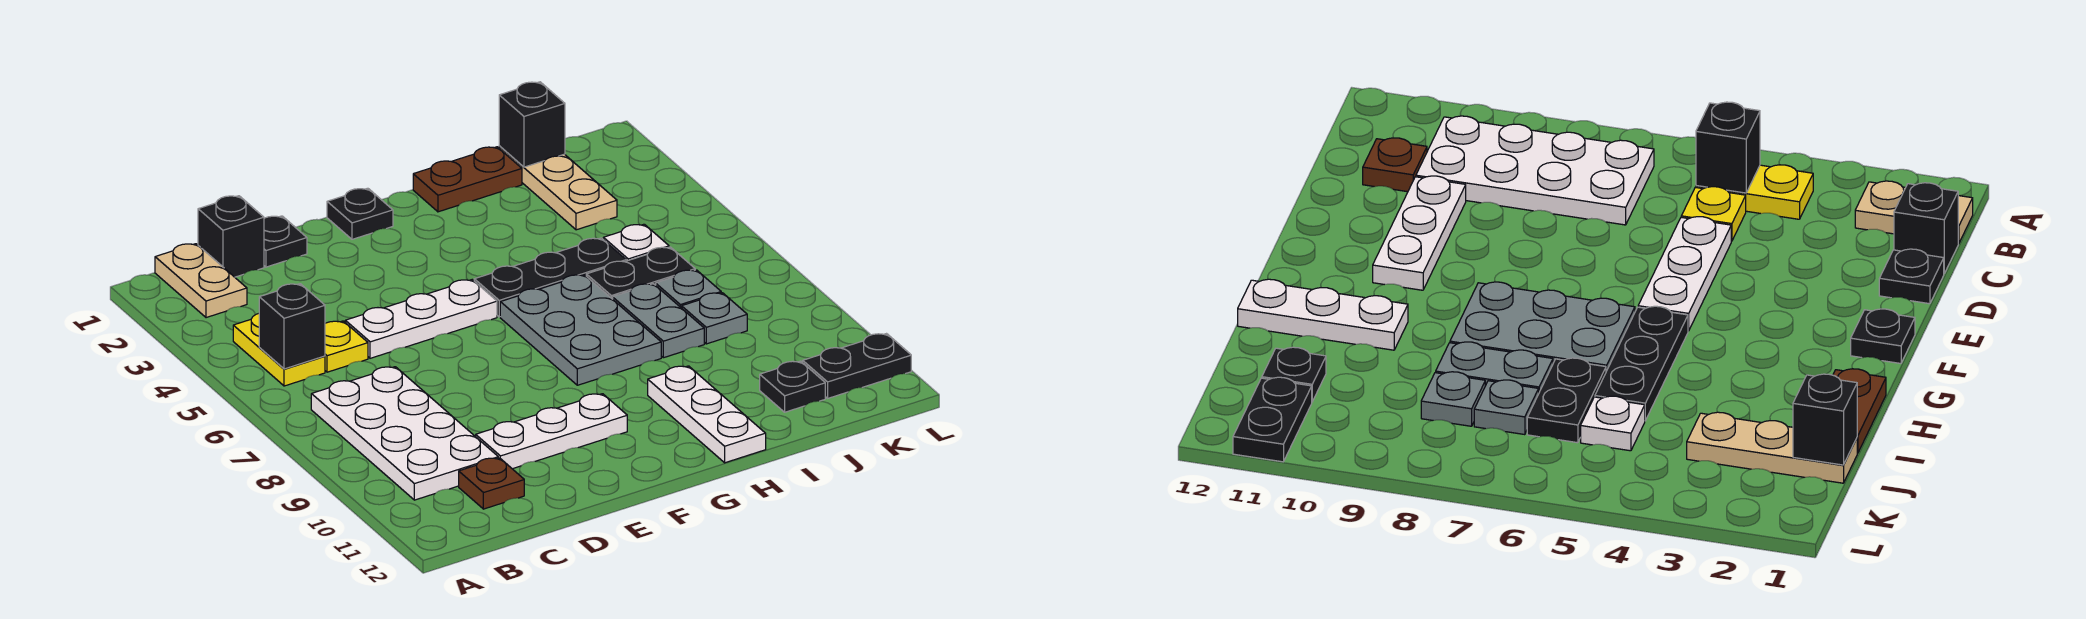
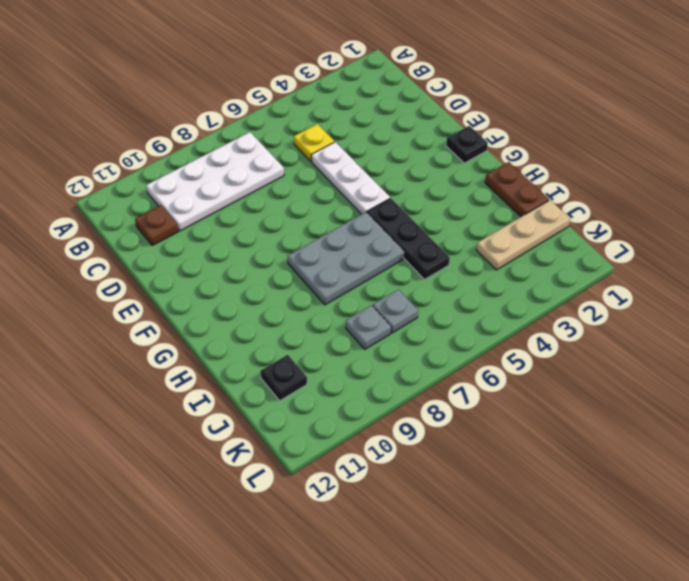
none -> tan plate B1:B2 level 1
none -> yellow plate B4:B5 level 1
none -> black brick C1 level 1

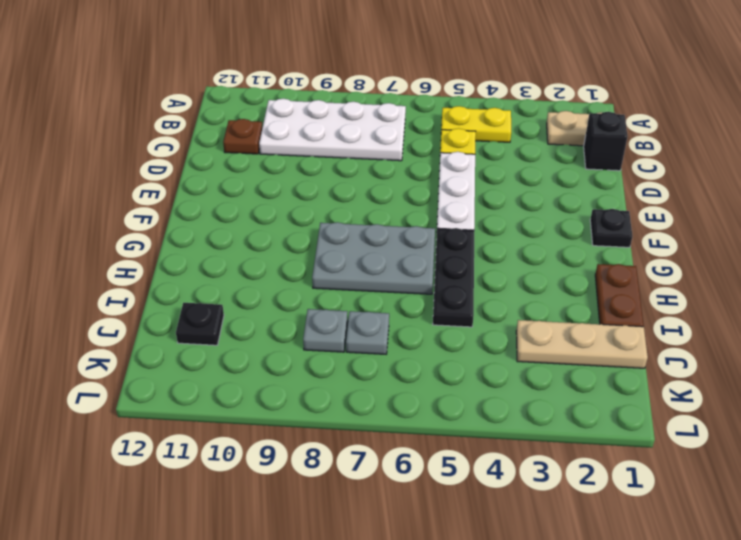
none -> black plate D1 level 1
none -> white plate D10:F10 level 1
none -> white plate H10:H12 level 1

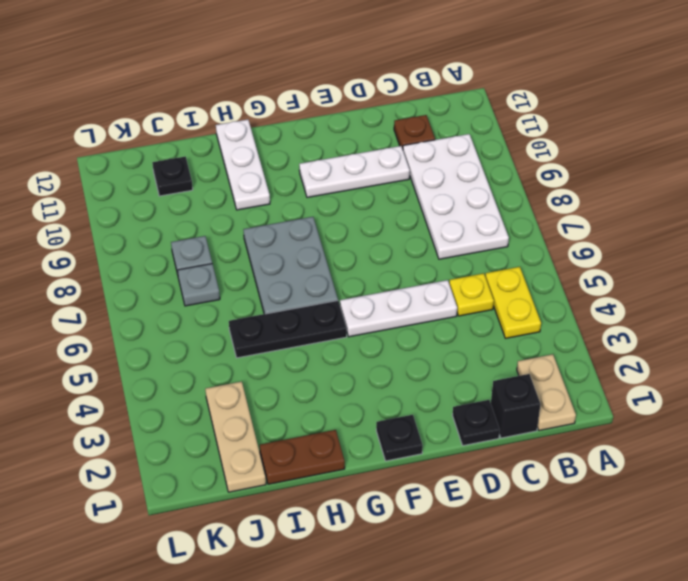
none -> black plate I6:J6 level 1
none -> grey plate I7:I8 level 1
none -> white plate J5 level 1

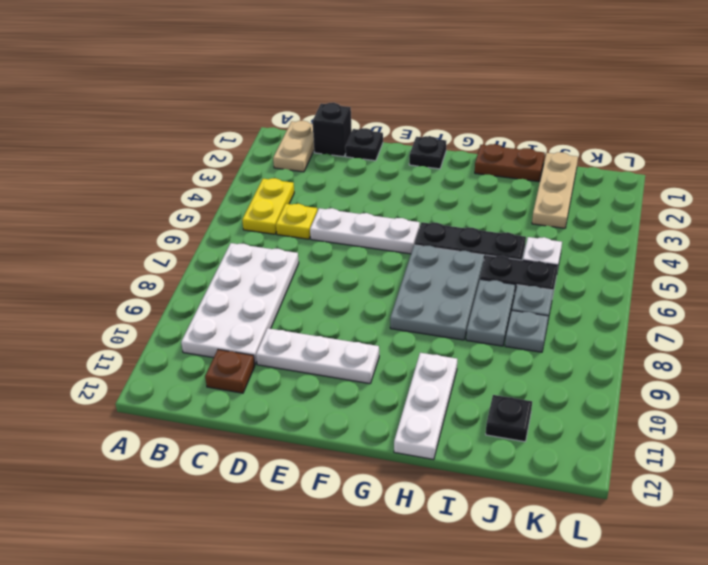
none -> black plate K11:L11 level 1
none -> black brick B5 level 2
none -> black brick J1 level 2

